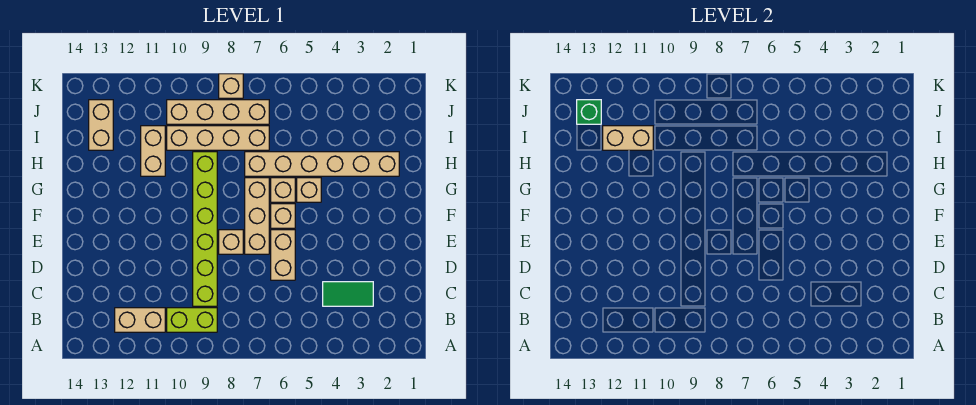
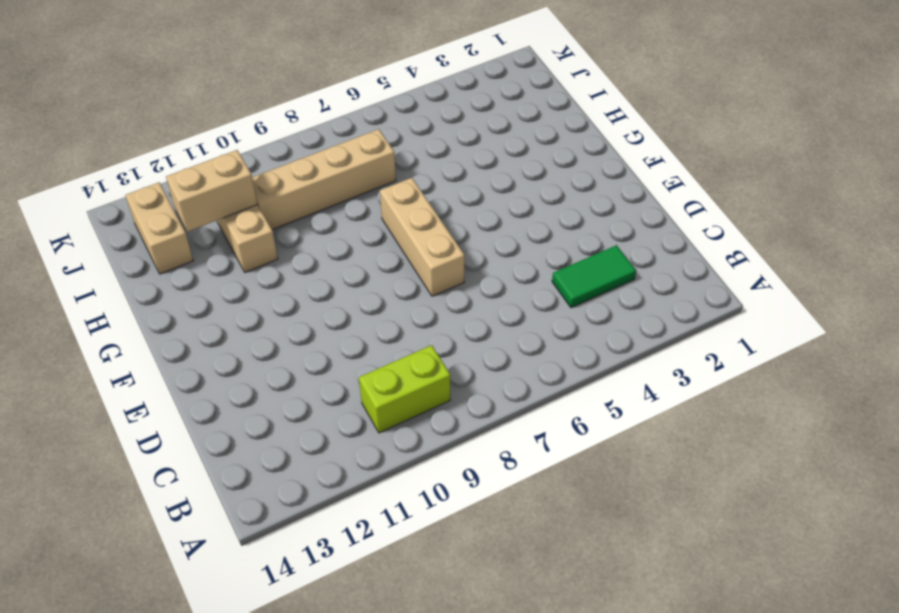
none -> tan brick B11:B12 level 1
none -> lime brick C9:H9 level 1
none -> tan brick D6:E6 level 1

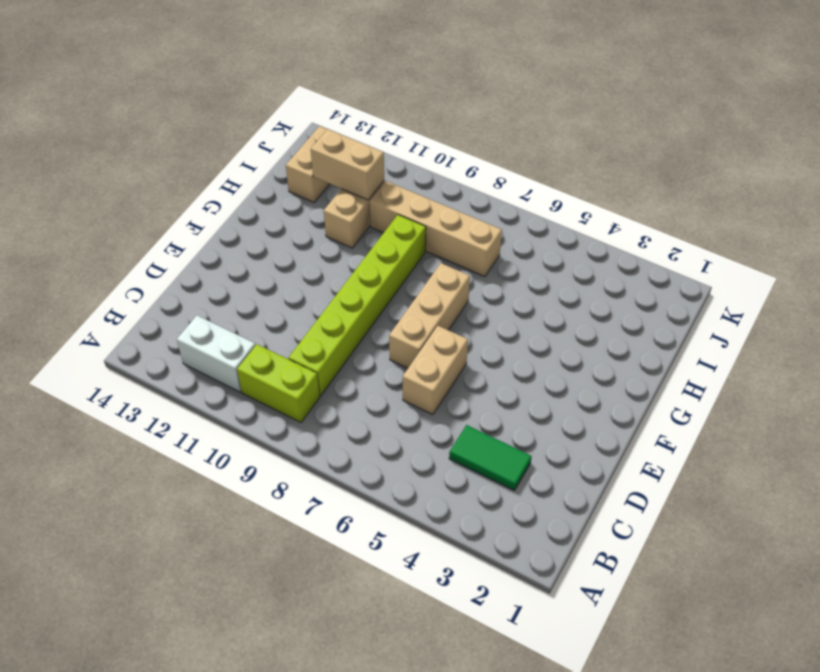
white brick B11:B12 level 1 -> tan brick B11:B12 level 1
none -> tan brick E8 level 1
none -> tan brick F6 level 1
none -> tan brick G5 level 1

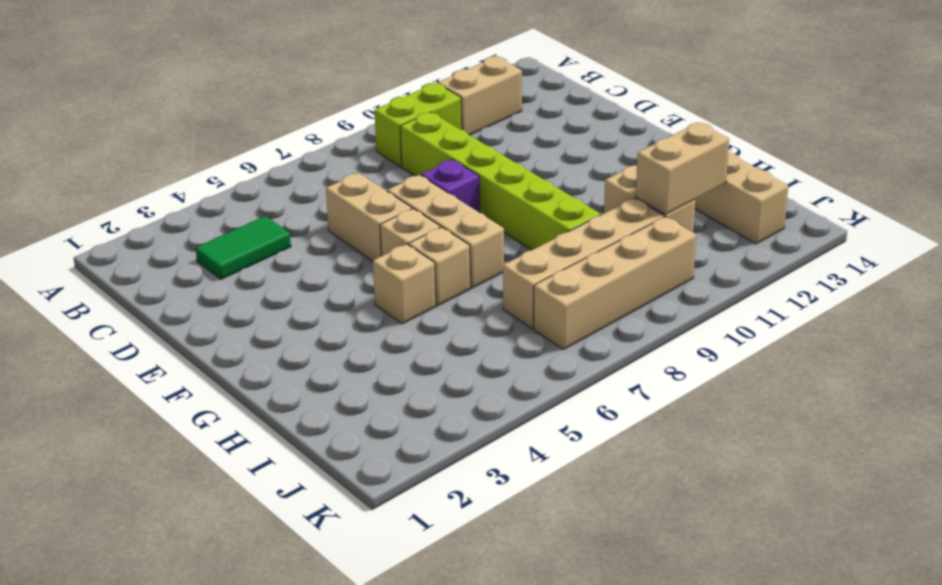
purple brick E8 level 1 -> tan brick E8 level 1
none -> tan brick H2:H7 level 1
none -> tan brick K8 level 1
none -> green brick J13 level 2

